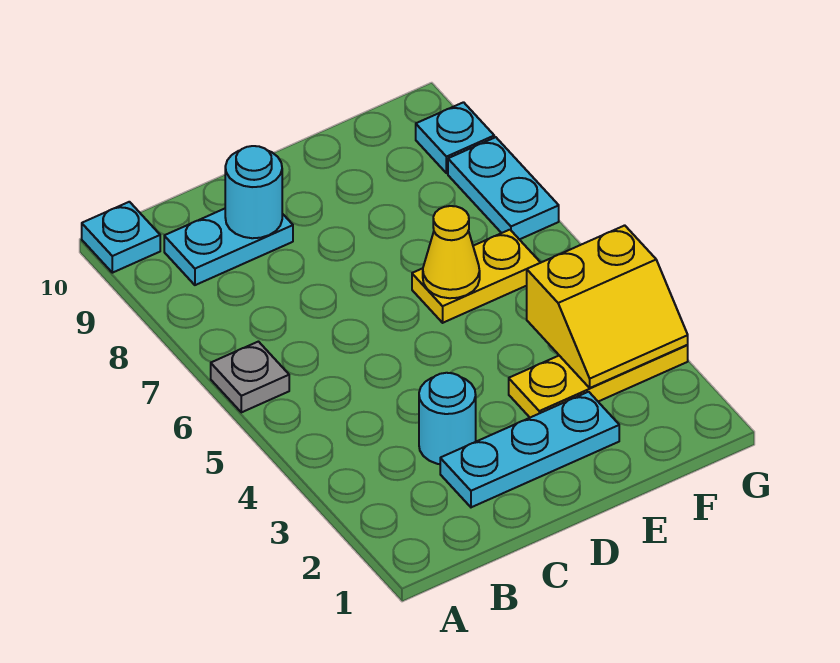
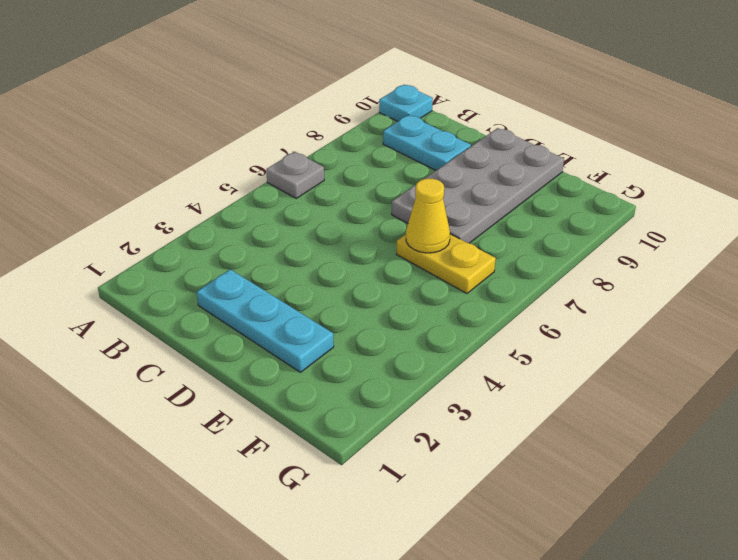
grey plate D7:E10 level 1 -> none
none -> cyan round brick C3 level 1
none -> yellow plate E3:G3 level 1
none -> cyan plate G7:G8 level 1

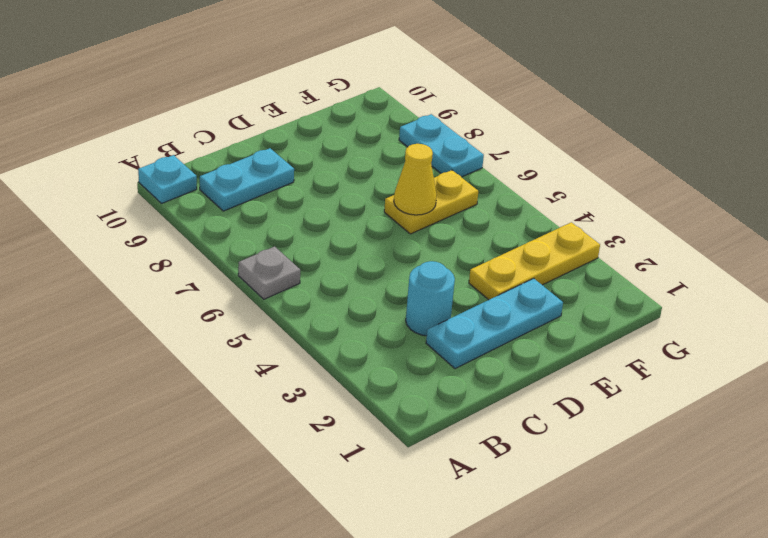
none -> cyan plate G9 level 1
none -> cyan round brick C9 level 2
none -> yellow slope F3:G4 level 2 top 4

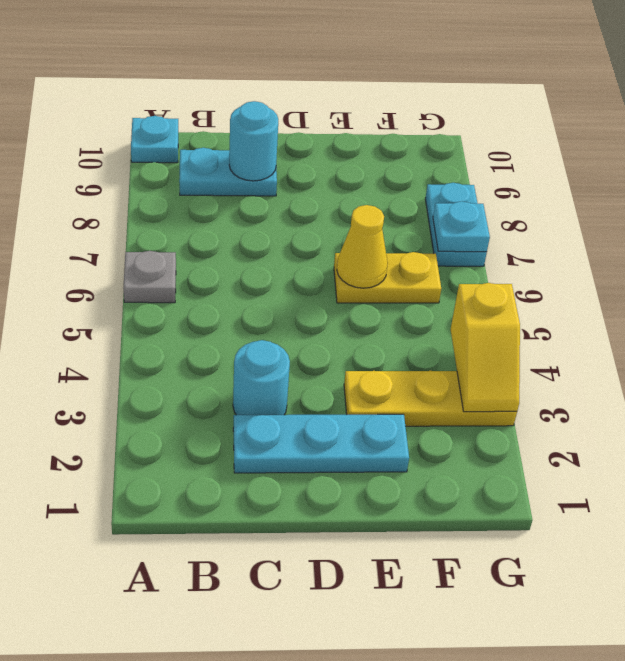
yellow slope G3:G4 level 2 top 4 -> yellow slope F3:G4 level 2 top 4
cyan plate G7 level 2 -> cyan plate G9 level 1

